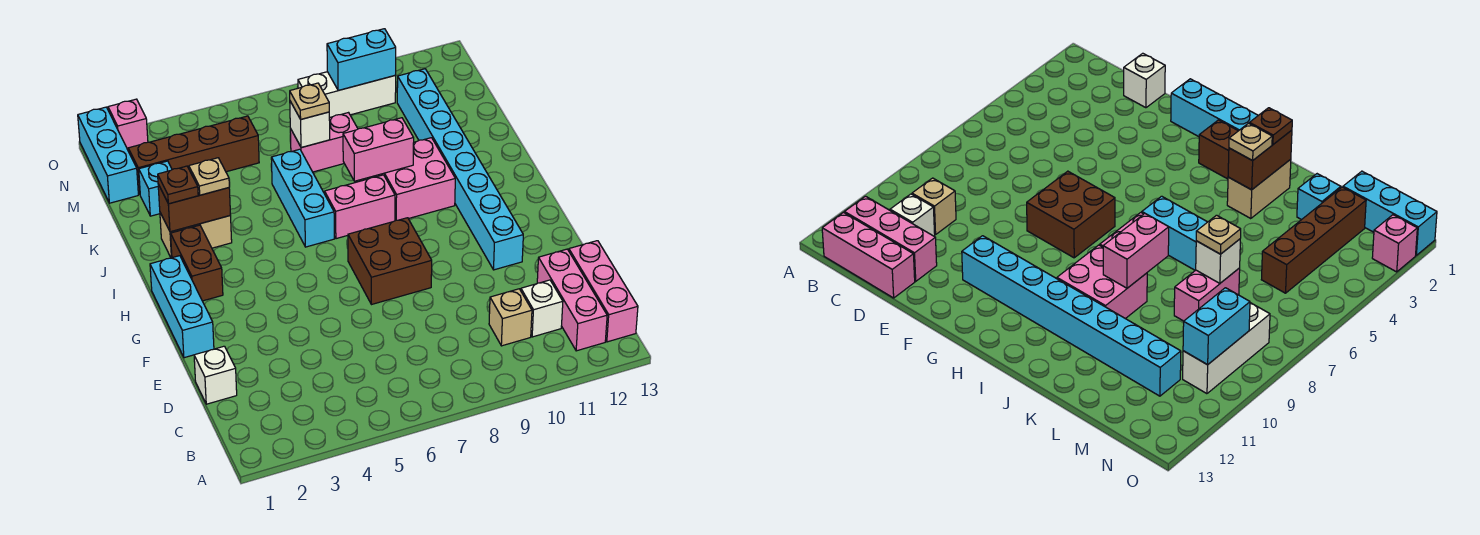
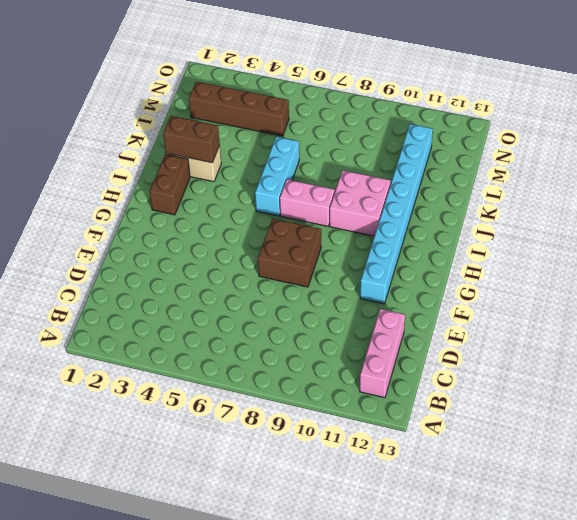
none -> pink brick B13:D13 level 1
none -> tan brick C10 level 1
none -> white brick C11 level 1

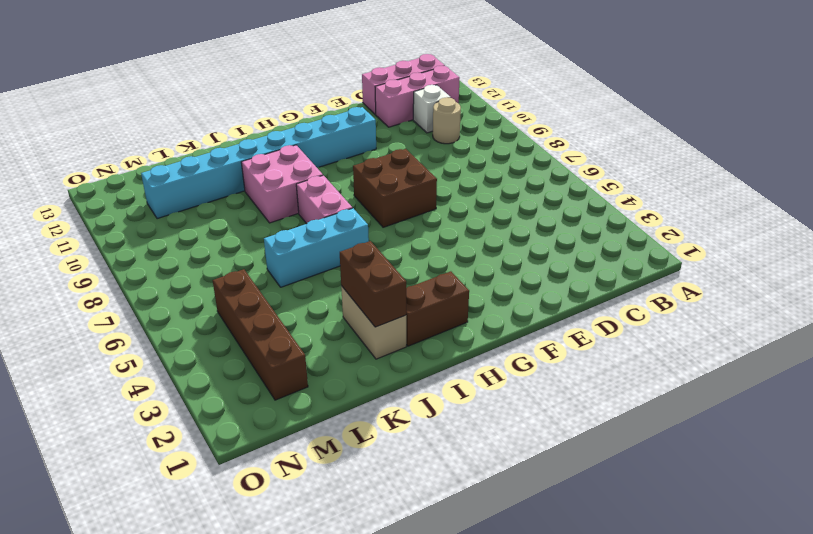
tan round brick C10 level 1 -> tan brick C10 level 1
none -> white brick D1 level 1
none -> cyan brick F1:H1 level 1
none -> cyan brick L2 level 1

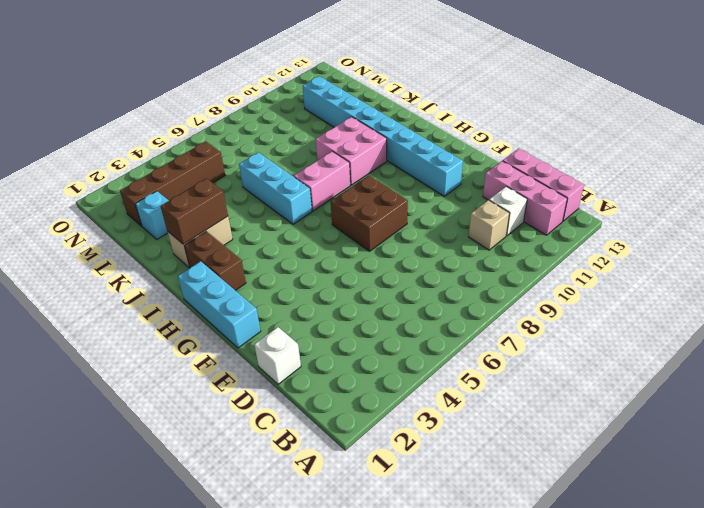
none -> pink brick L7:L8 level 1
none -> cyan brick M1:O1 level 1
none -> white brick N8:N10 level 1

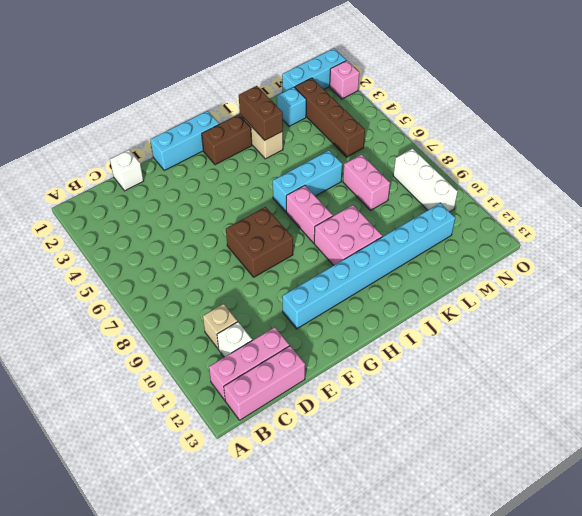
none -> pink brick J8:J9 level 2
none -> white brick L7 level 2
none -> cyan brick N9:N10 level 2

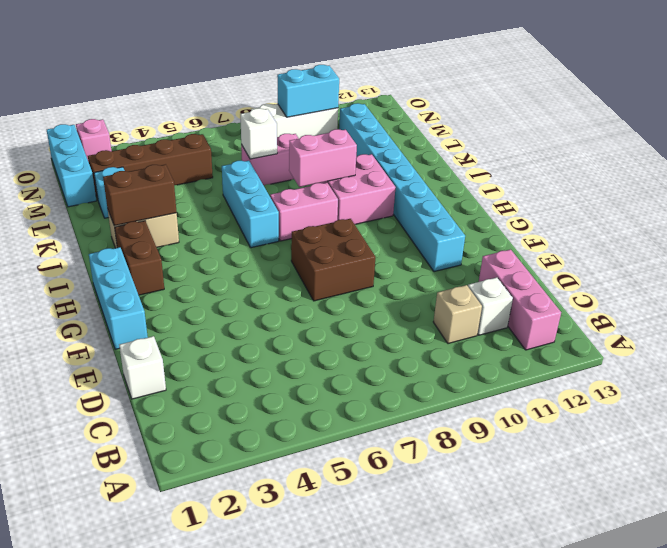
none -> pink brick B13:D13 level 1
none -> brown plate J2 level 3
none -> tan plate J3 level 3

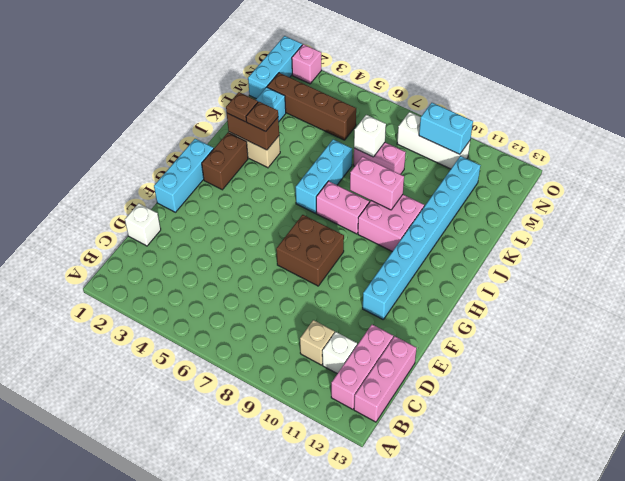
brown plate J3 level 3 -> tan plate J3 level 3
none -> tan plate L7 level 3

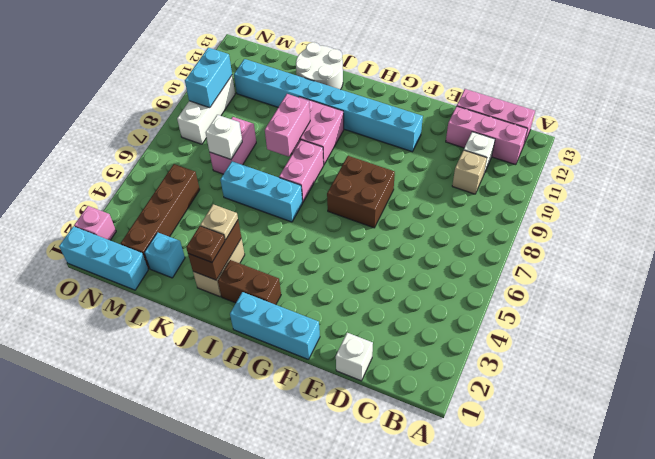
white round brick J12:K13 level 1 -> none
none -> tan plate L7 level 3

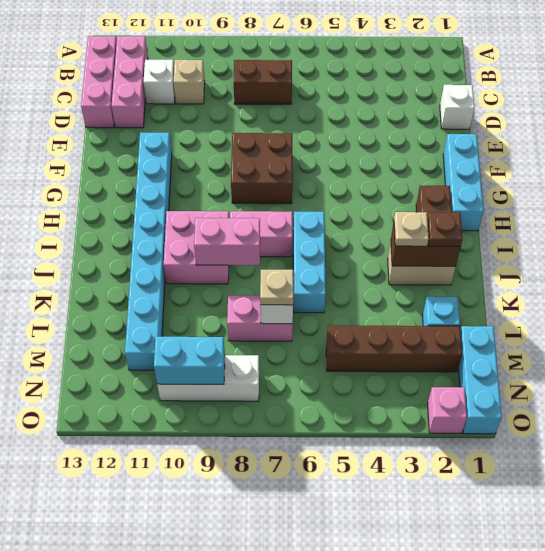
brown brick C7:C8 level 1 -> none

